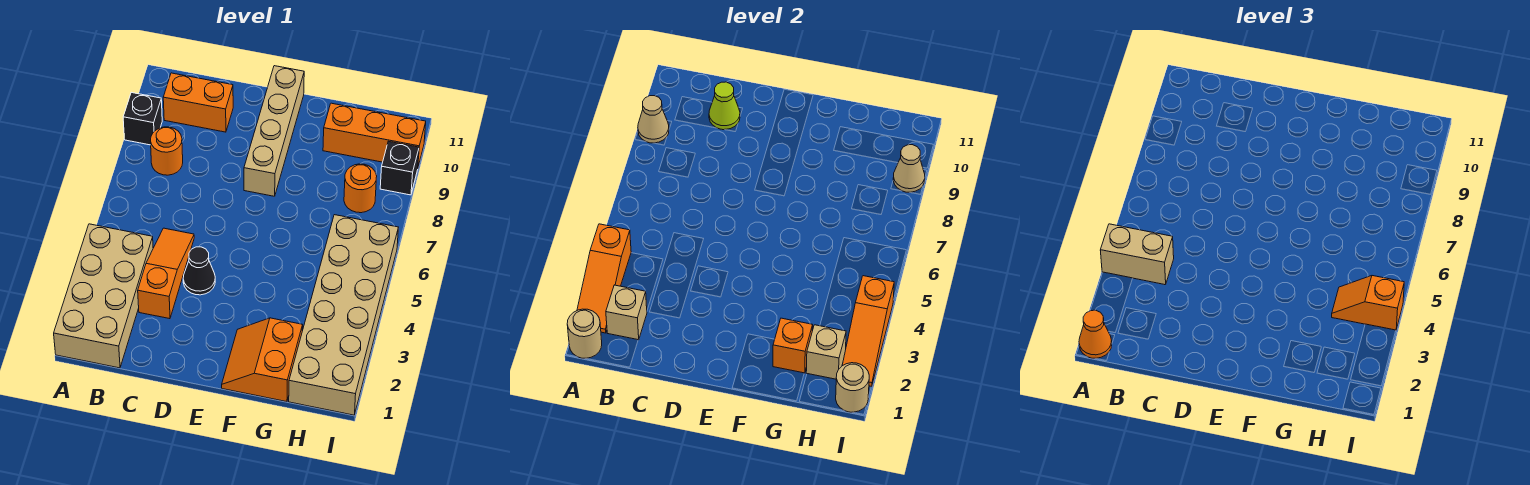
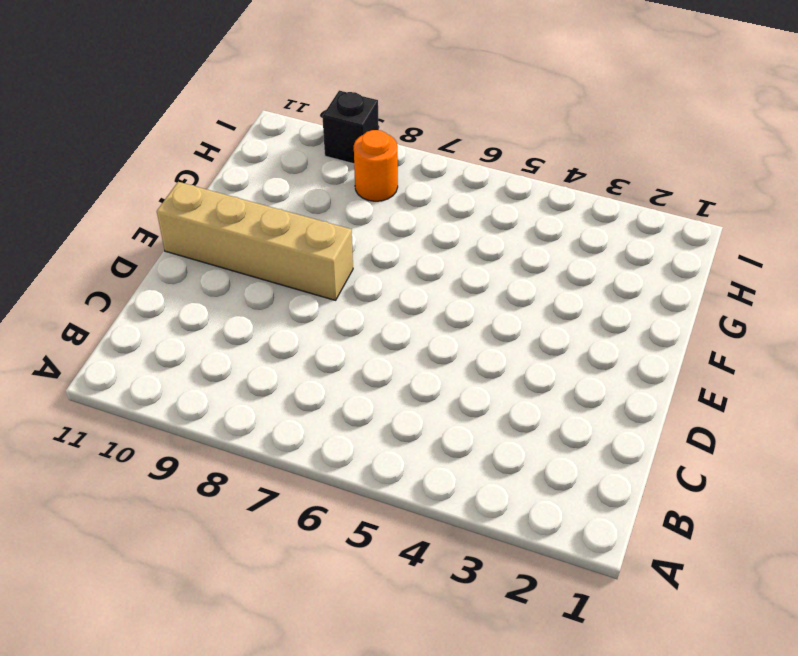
none -> tan brick A1:B4 level 1
none -> black brick A9 level 1
none -> orange round brick B8 level 1

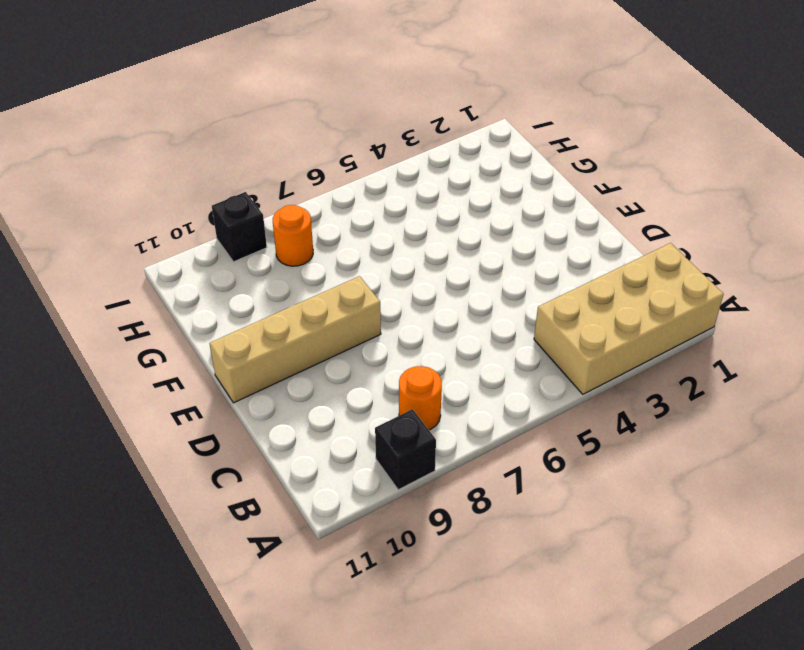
none -> orange brick B10:C10 level 1
none -> orange slope C3:C5 level 1 top 3
none -> black cone D4 level 1

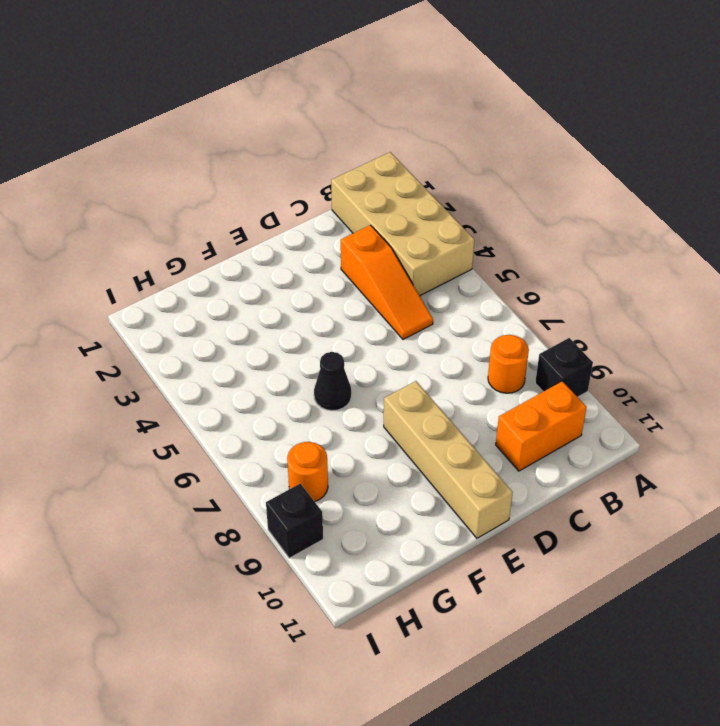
black cone F6 level 1 -> black cone D4 level 1
none -> orange slope F1:G2 level 1 top G
none -> orange brick G10:I10 level 1
none -> tan brick H1:I6 level 1

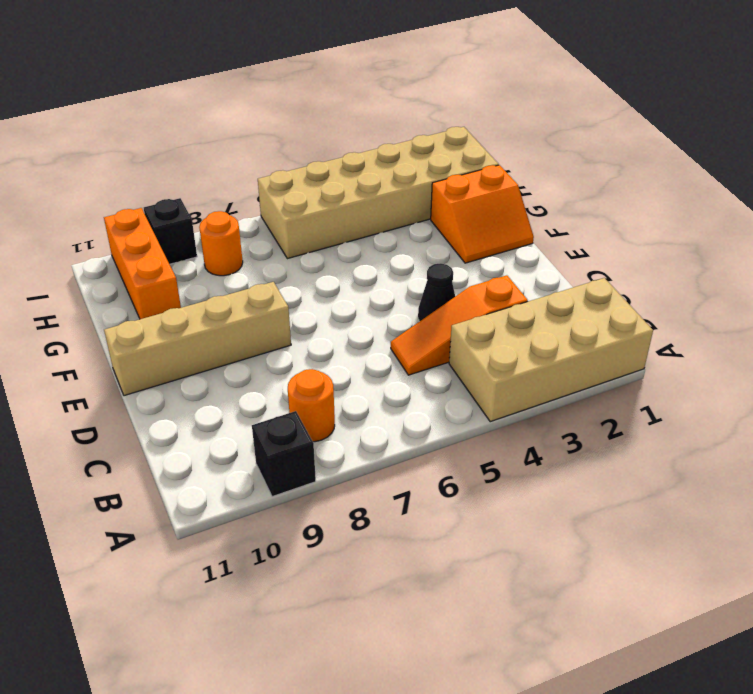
none -> orange brick B10:C10 level 1
none -> tan round brick A1 level 2
none -> orange slope A2:A4 level 2 top 4

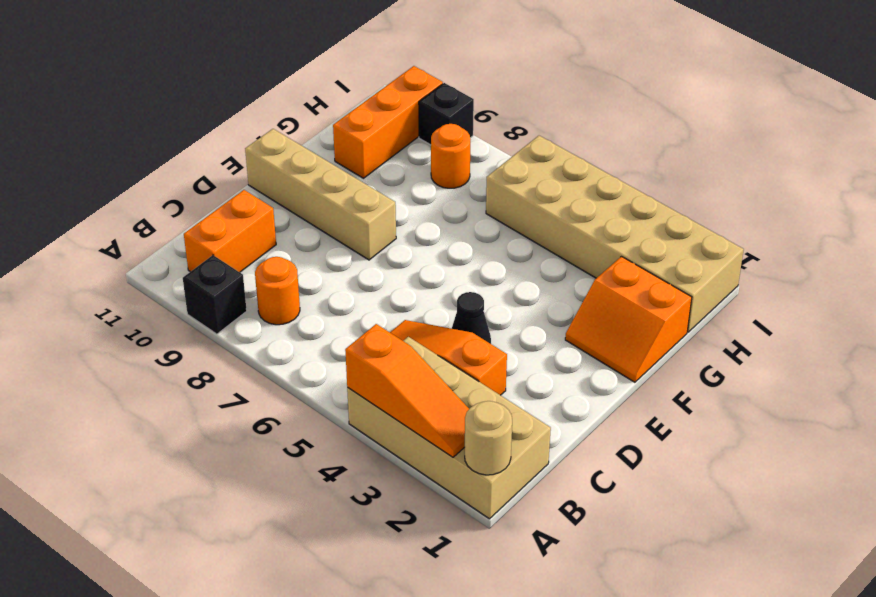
none -> tan cone A9 level 2
none -> tan brick B2 level 2
none -> lime cone C10 level 2

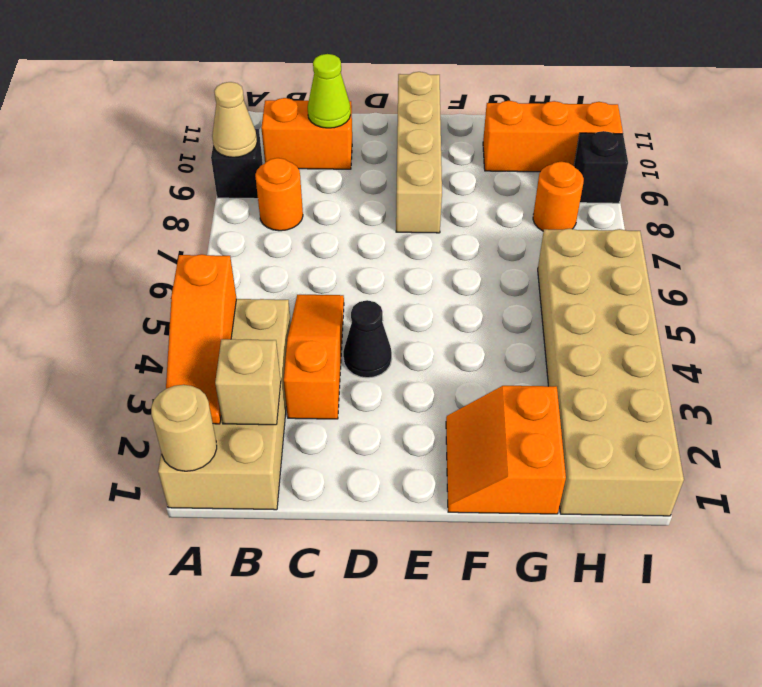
none -> orange brick G2 level 2
none -> tan brick H2 level 2
none -> tan round brick I1 level 2

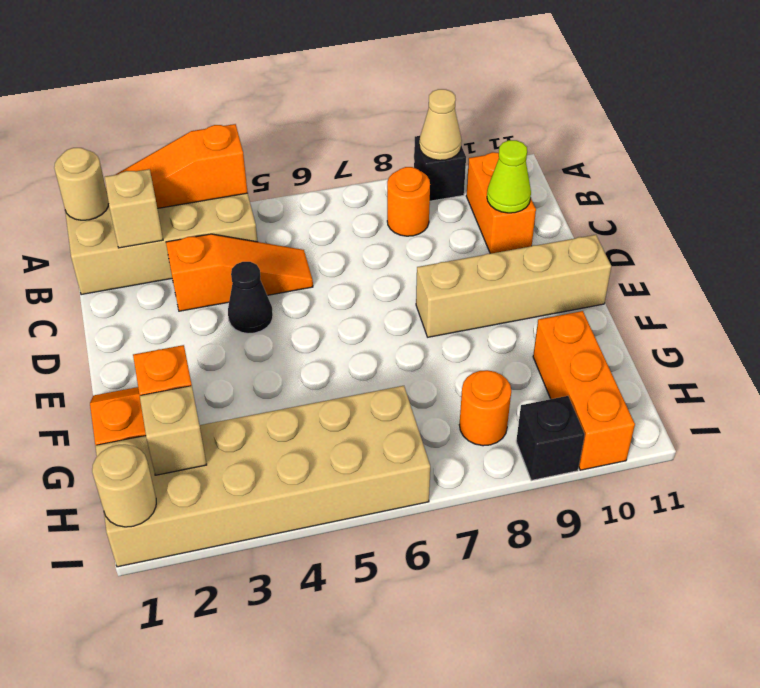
none -> orange slope I2:I4 level 2 top 4
none -> tan cone I9 level 2
none -> orange cone A1 level 3

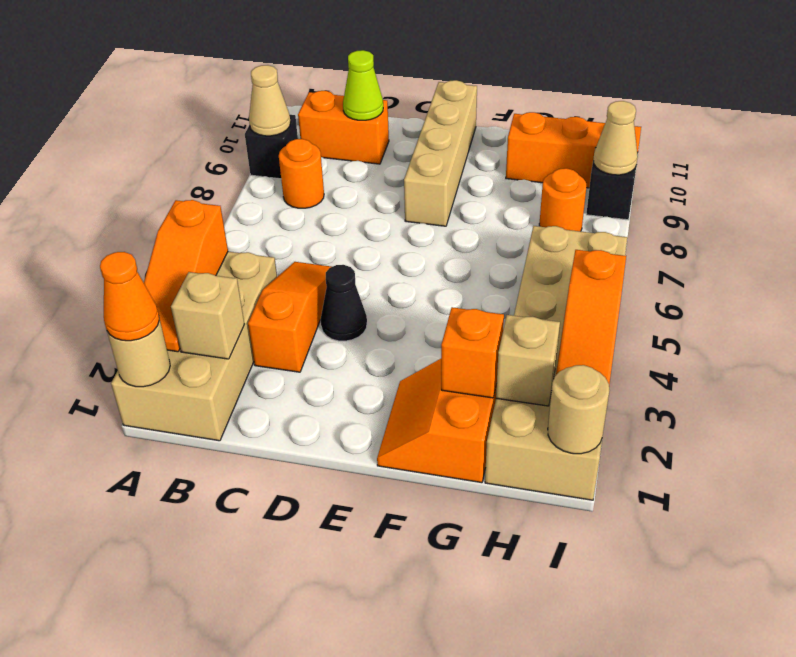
none -> tan brick A4:B4 level 3
none -> orange slope H4:I4 level 3 top I

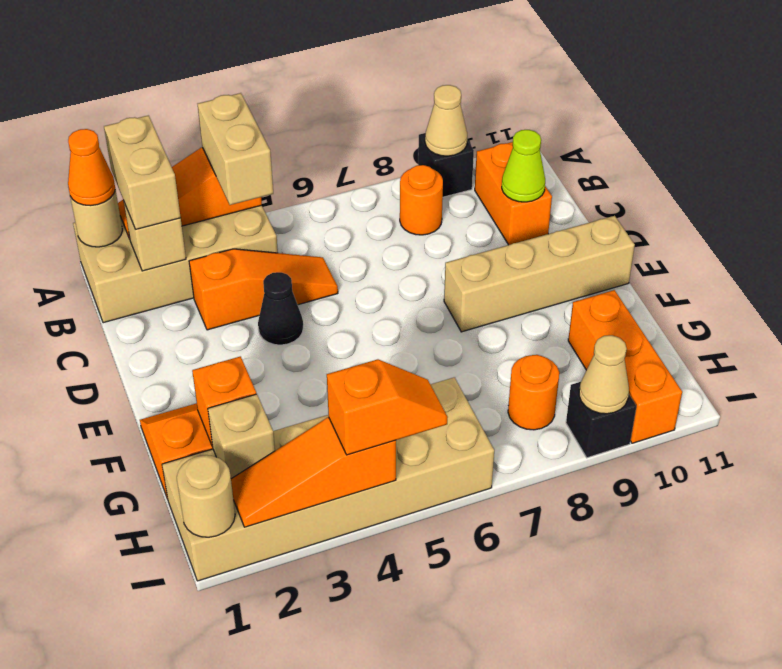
tan brick A2:B2 level 3 -> none
orange slope I4:I5 level 3 top 4 -> orange slope H4:I4 level 3 top I

